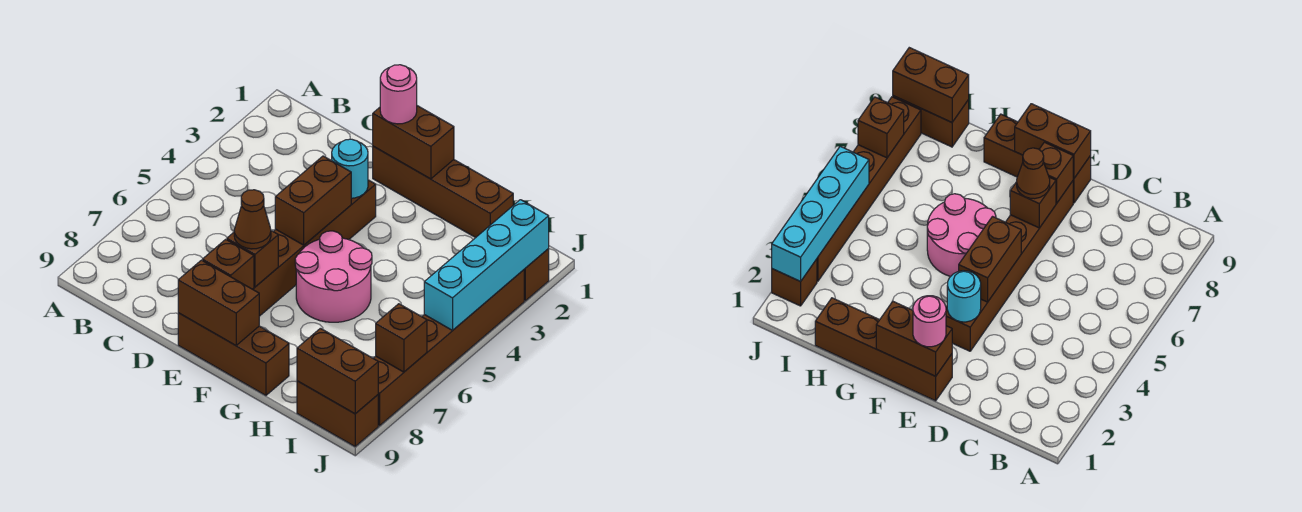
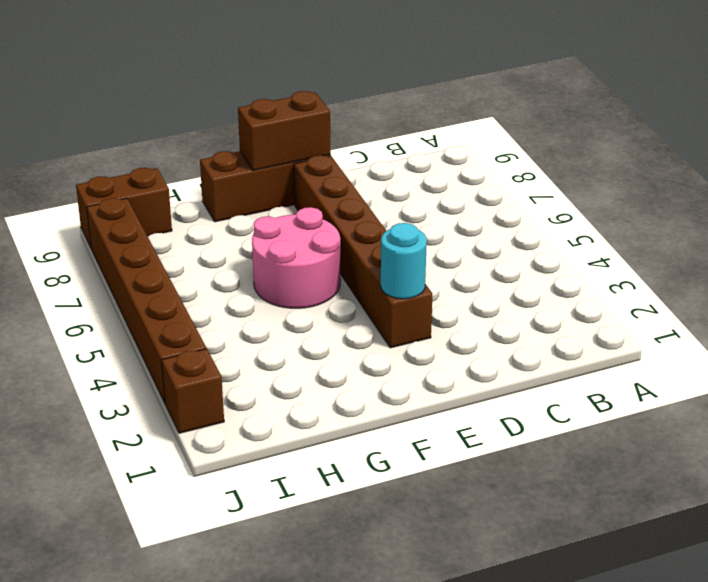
none -> brown brick E1:H1 level 1
none -> brown brick E1:F1 level 2
none -> brown brick E4:E5 level 2

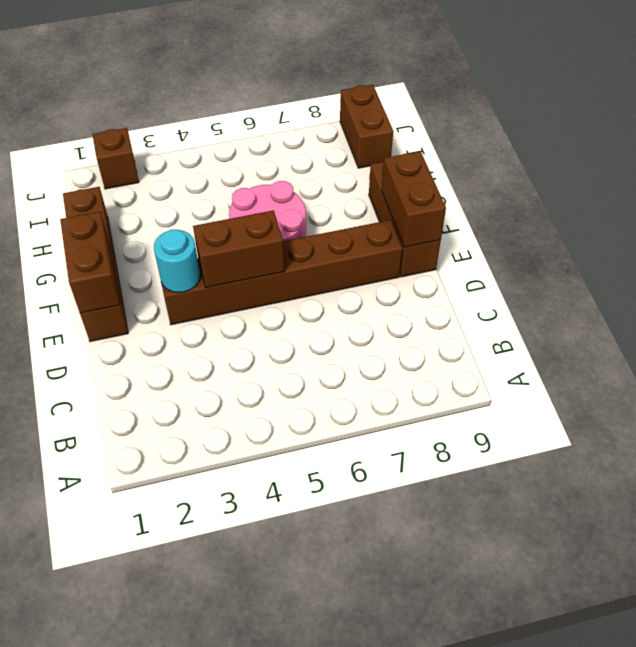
none -> brown brick J3:J8 level 1
none -> brown brick E7 level 2
none -> brown brick E8 level 2

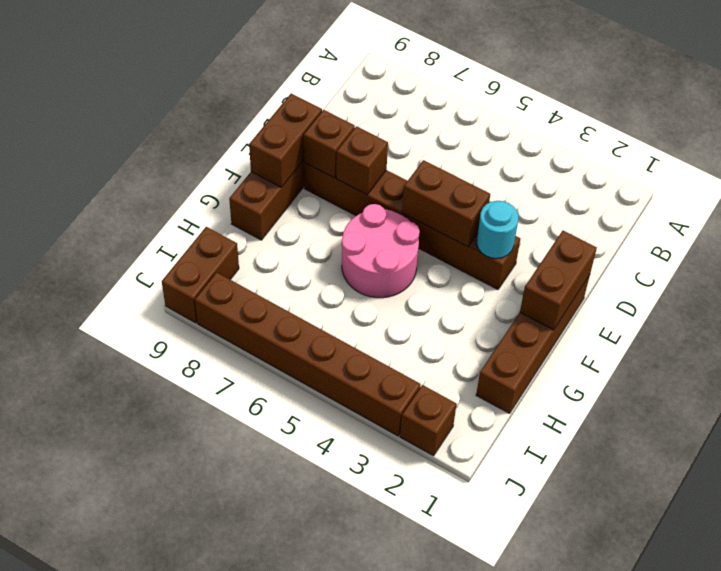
none -> brown brick I9:J9 level 2
none -> cyan brick J2:J5 level 2
none -> brown brick J7 level 2

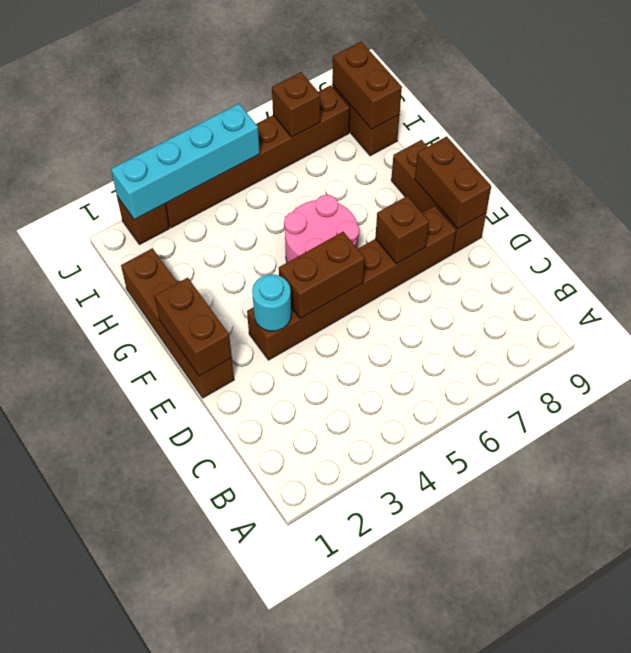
none -> brown brick E8 level 2
none -> pink round brick E1 level 3
none -> brown cone E7 level 3

